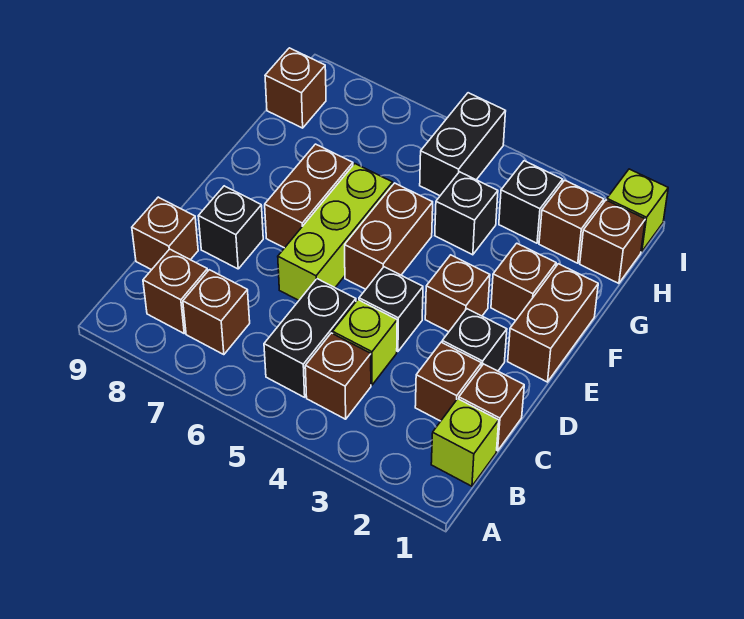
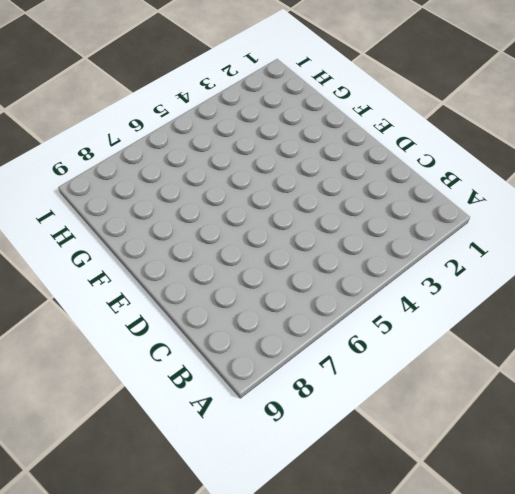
none -> lime brick B1 level 1
none -> brown brick B4 level 1
none -> black brick B5:C5 level 1

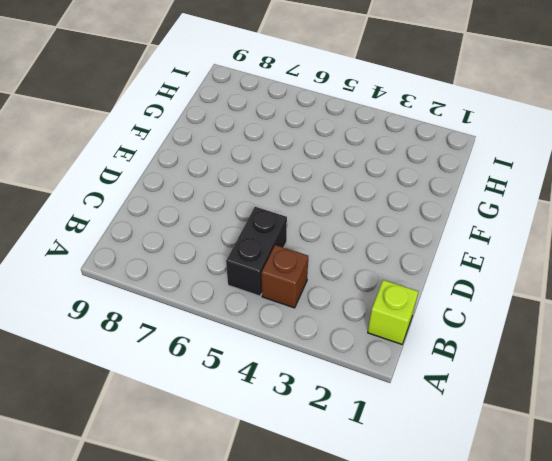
none -> brown brick B7 level 1
none -> brown brick B8 level 1
none -> brown brick C1 level 1

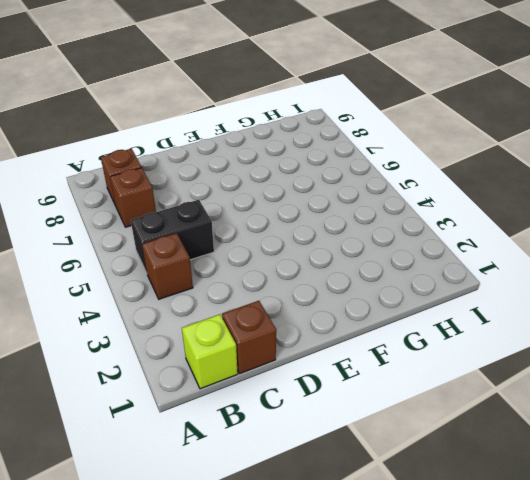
none -> brown brick C2 level 1
none -> lime brick C4 level 1
none -> brown brick C9 level 1

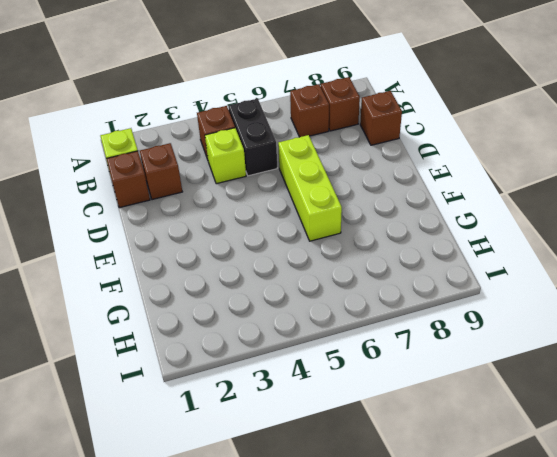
none -> black brick D2 level 1
none -> black brick D4 level 1
none -> black brick D8 level 1

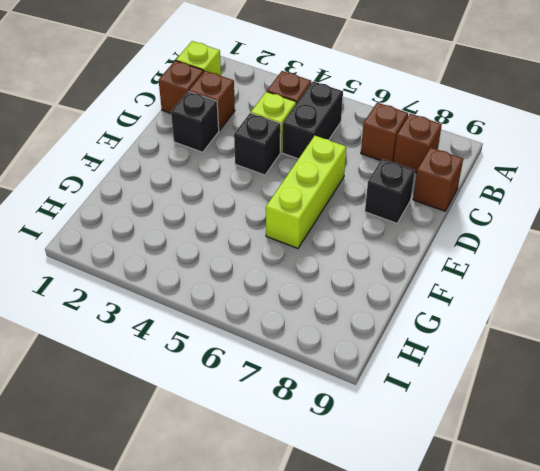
none -> brown brick E1:F1 level 1
none -> brown brick E3 level 1
none -> brown brick E5:F5 level 1

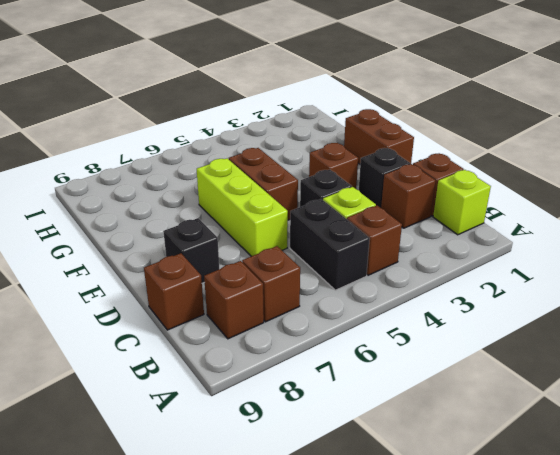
none -> brown brick E7:F7 level 1
none -> brown brick F2 level 1
none -> black brick G4 level 1

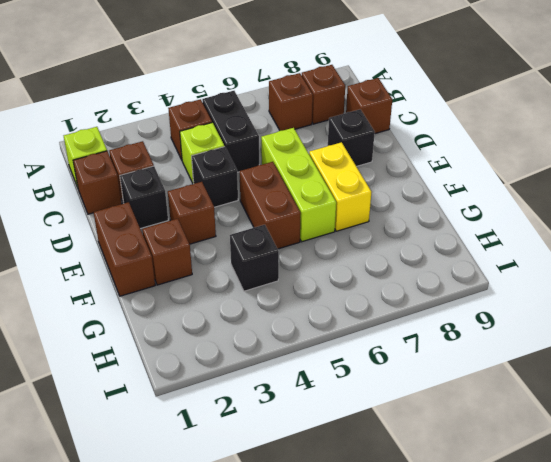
yellow brick E7:F7 level 1 -> brown brick E7:F7 level 1
none -> brown brick H1 level 1
none -> brown brick H2 level 1
none -> black brick H3 level 1

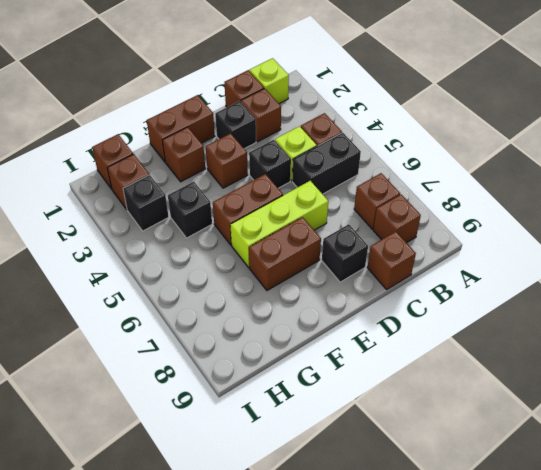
none -> black brick H5:I5 level 1
none -> brown brick H9 level 1
none -> lime brick I1 level 1

